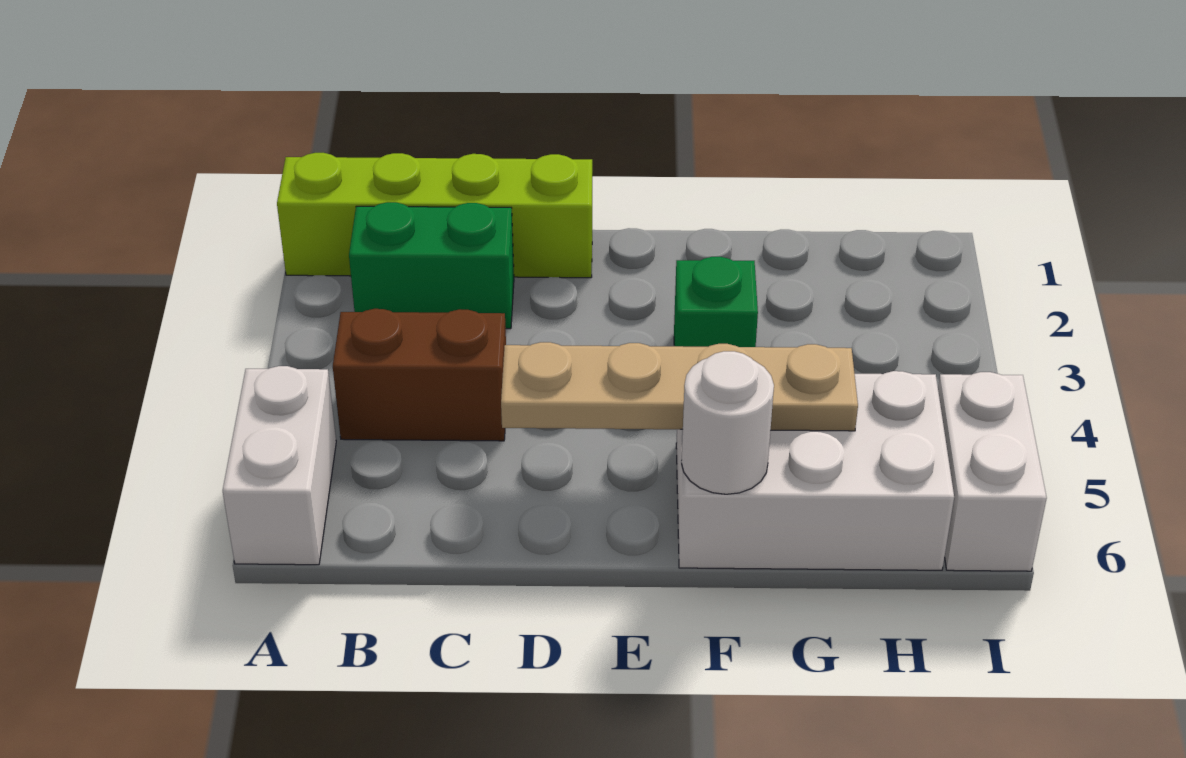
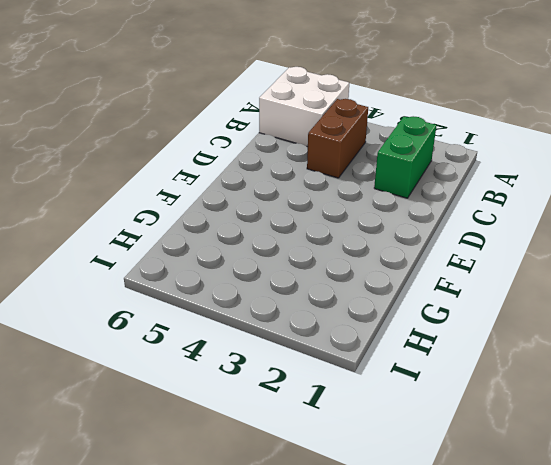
white brick A5:B6 level 1 -> white brick A5:A6 level 1
none -> lime brick A1:D1 level 1
none -> green brick F3 level 1

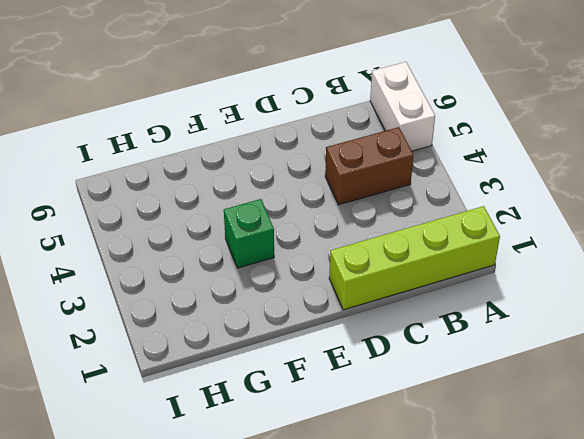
none -> green brick B2:C2 level 1
none -> white brick F5:H6 level 1

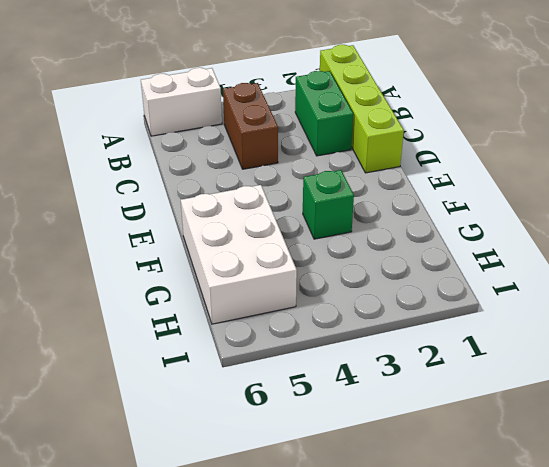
none -> white brick I5:I6 level 1
none -> tan plate D5:G5 level 2

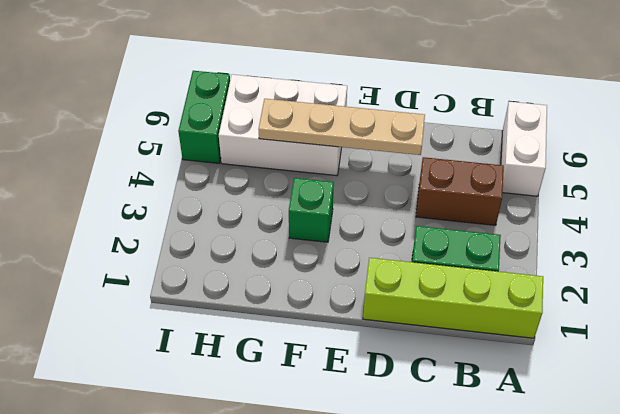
green brick I5:I6 level 1 -> white brick I5:I6 level 1
none -> white round brick F6 level 2

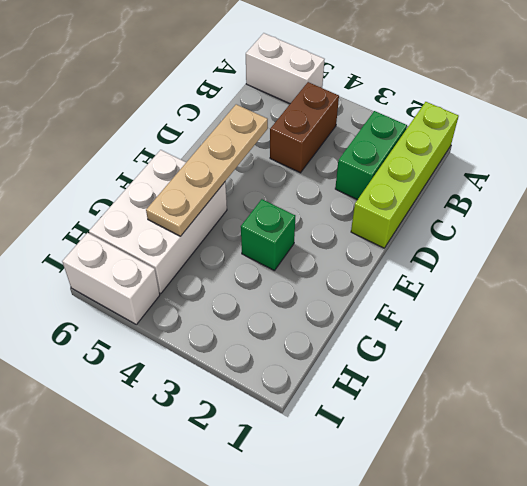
none -> white round brick F6 level 2

